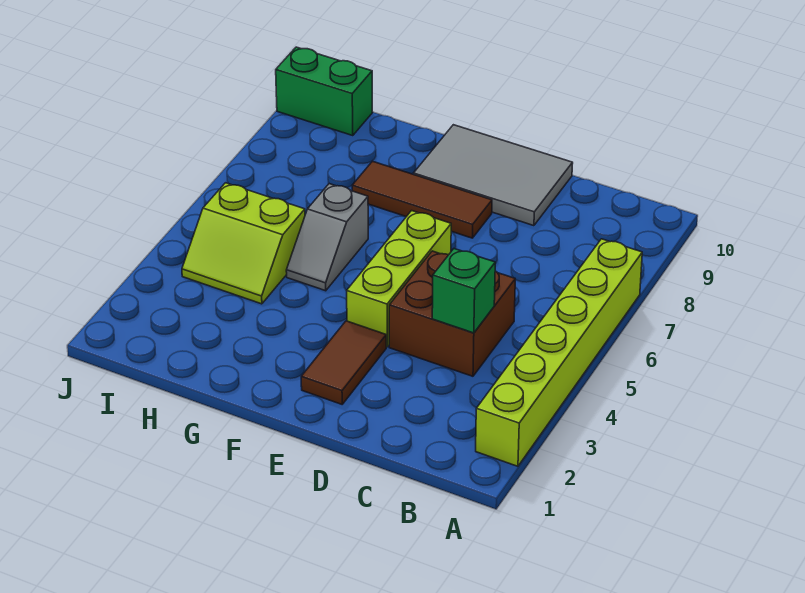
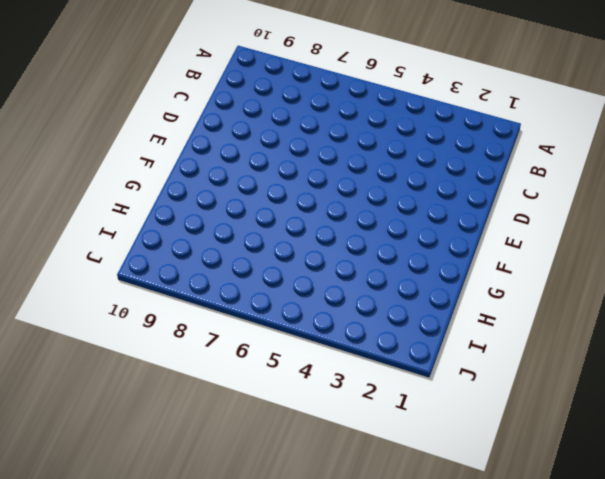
none -> lime brick A2:A7 level 1
none -> brown brick C4:D5 level 1

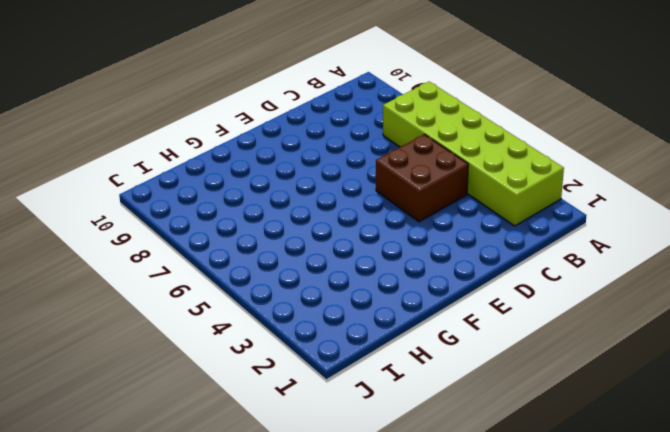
lime brick A2:B7 level 1 -> lime brick A2:A7 level 1
none -> grey tile D9:F10 level 1
none -> brown tile E2:E3 level 1

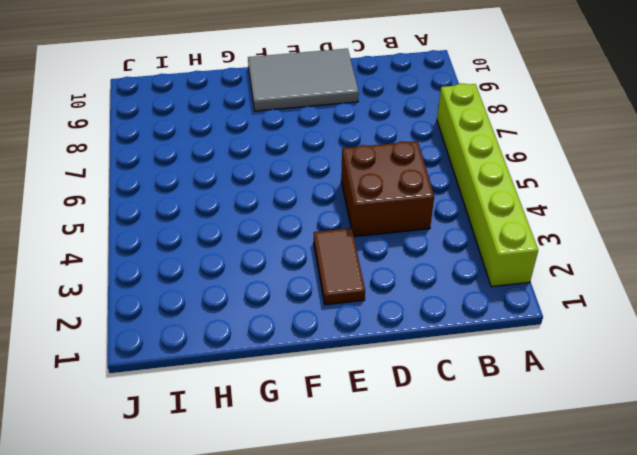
none -> lime brick E4:E6 level 1
none -> brown tile E8:G8 level 1

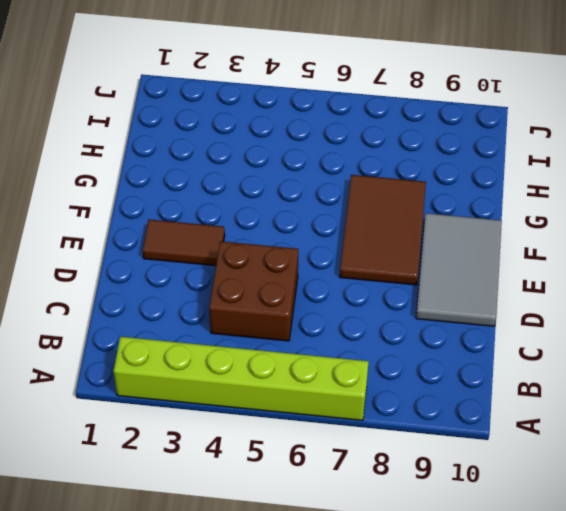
brown tile E7:G8 level 1 -> brown tile E8:G8 level 1
none -> lime brick E4:E6 level 1
none -> grey slope G5:G6 level 1 top 6

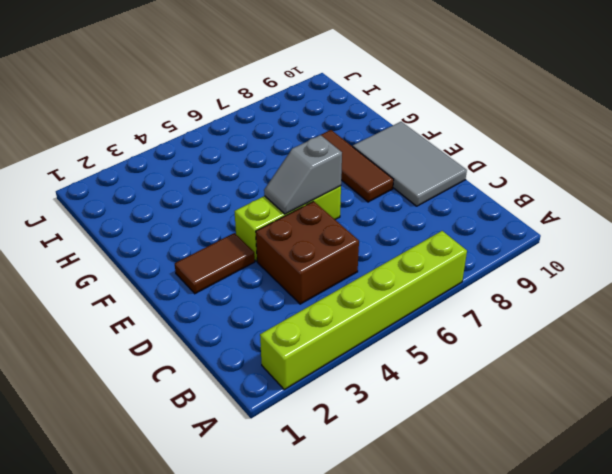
grey slope E5:E6 level 2 top 6 -> grey slope G5:G6 level 1 top 6
none -> lime slope H4:I5 level 1 top 5
none -> green brick I10:J10 level 1

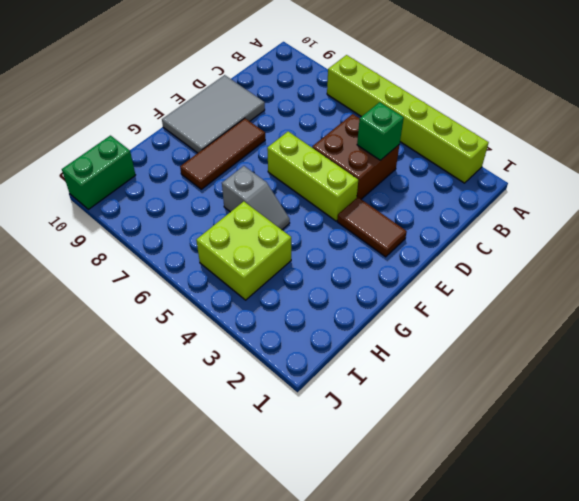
lime brick H4:I5 level 1 -> lime slope H4:I5 level 1 top 5

